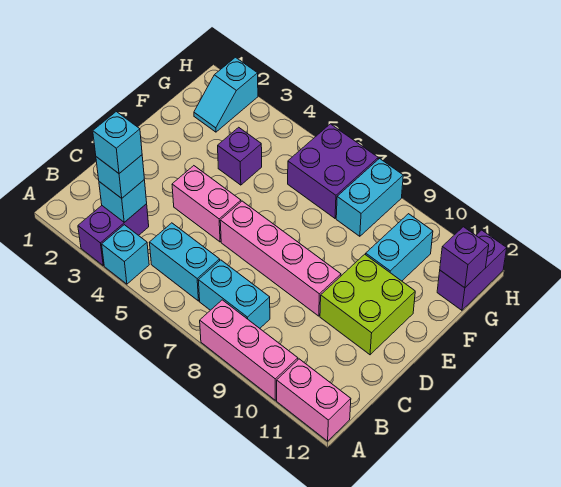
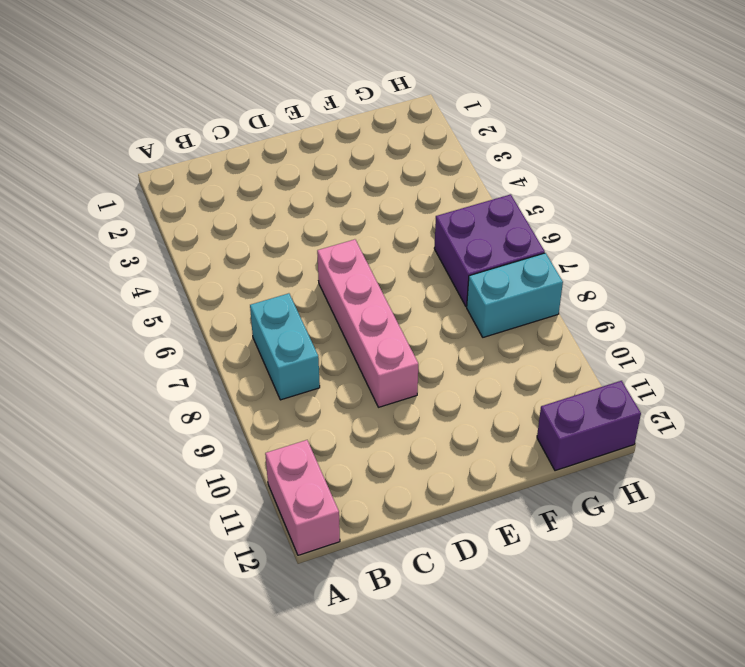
none -> purple brick A3:B3 level 1
none -> cyan brick A4 level 1
none -> pink brick A8:A10 level 1

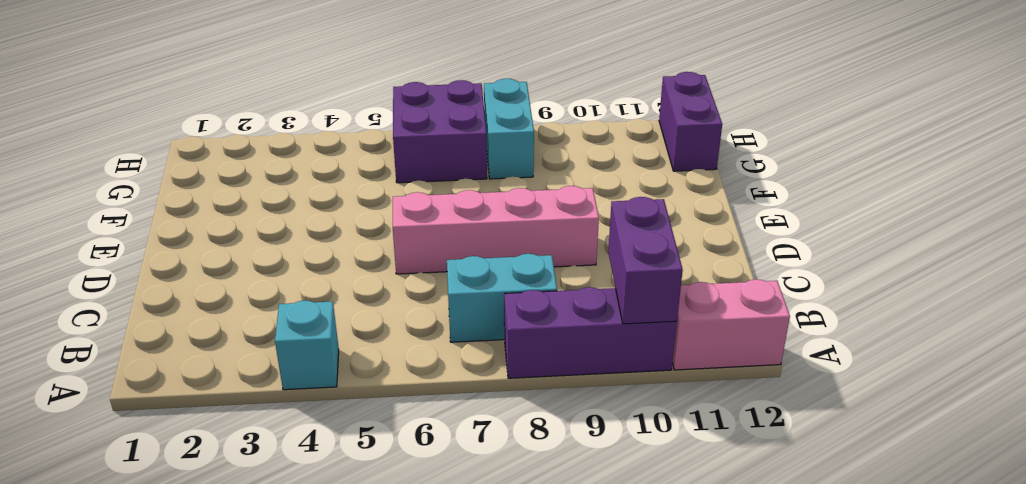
purple brick A8:A10 level 1 -> pink brick A8:A10 level 1
purple brick A10:B10 level 2 -> purple brick A3:B3 level 1
none -> cyan brick B5:B6 level 1
none -> pink brick D4:D5 level 1
none -> lime brick D10:E11 level 1

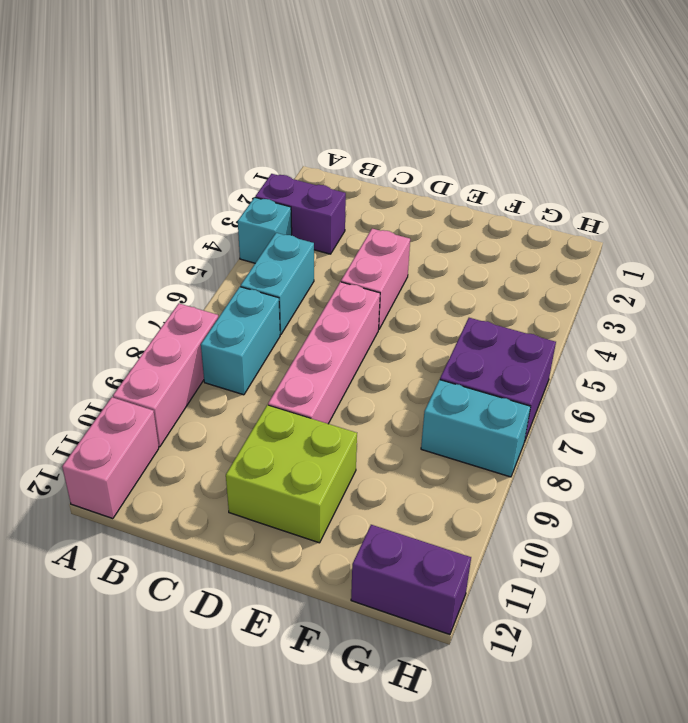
none -> purple brick F4 level 1
none -> cyan brick F10:G10 level 1
none -> cyan slope G2:H2 level 1 top H

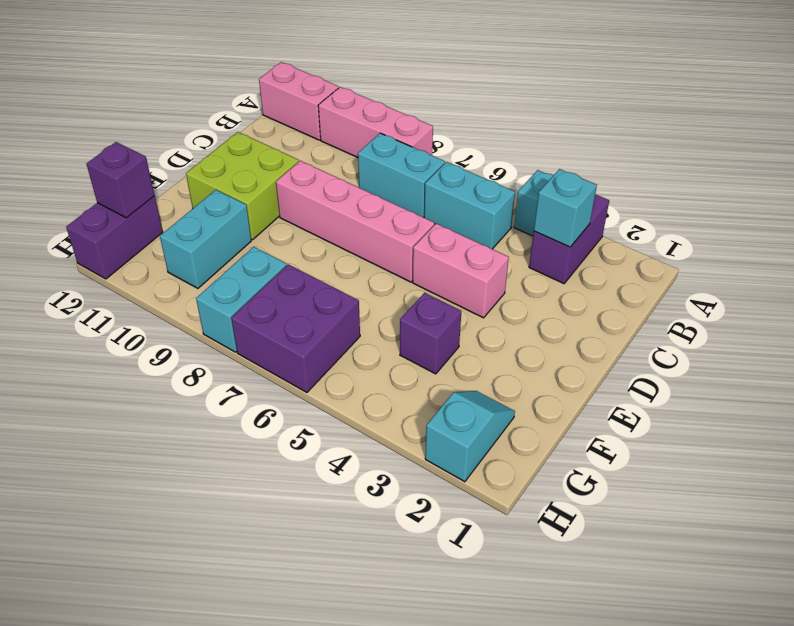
none -> cyan brick B3 level 3
none -> cyan brick B3 level 4

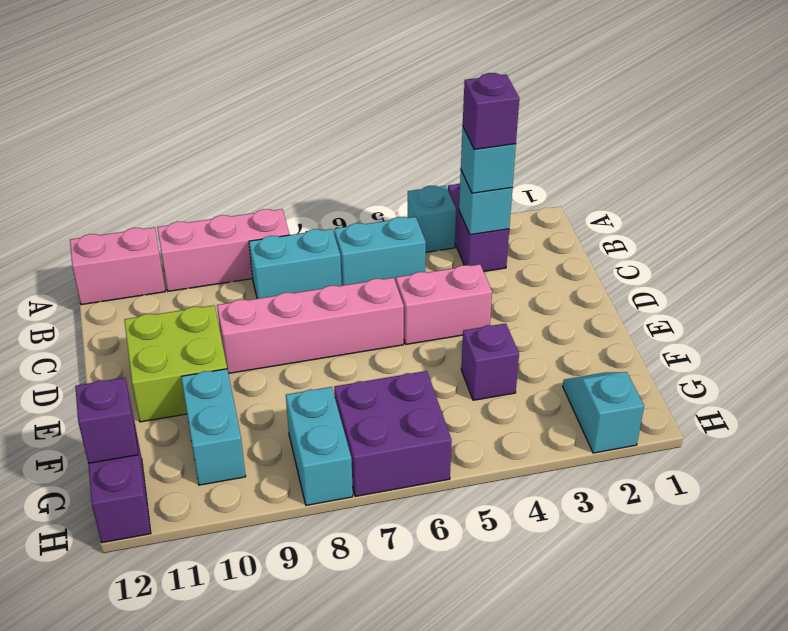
purple brick B3 level 4 -> cyan brick B3 level 4

